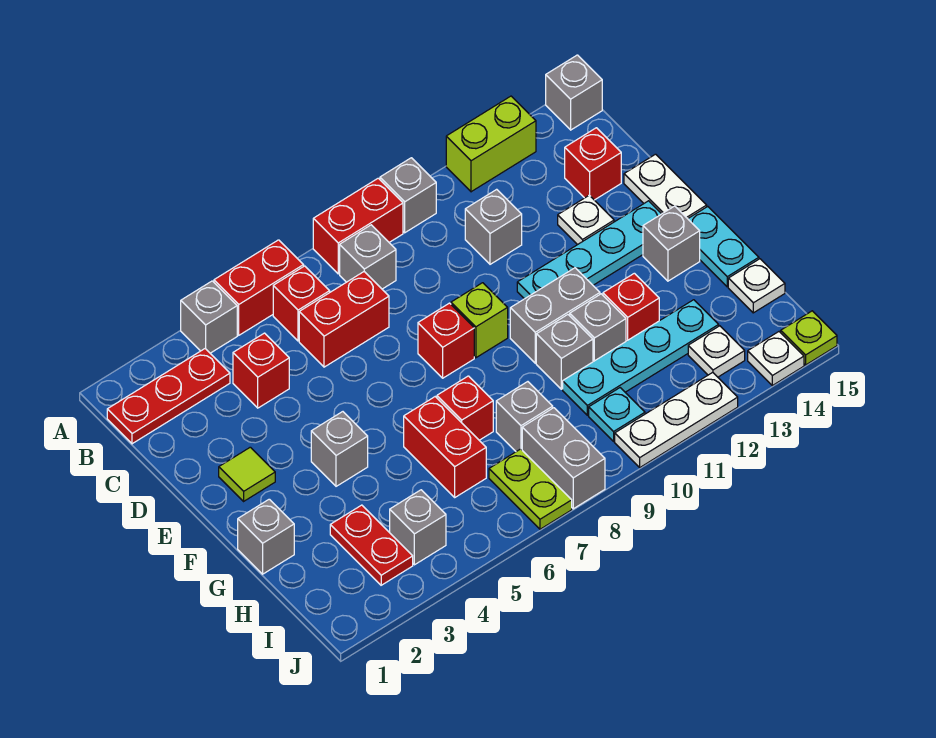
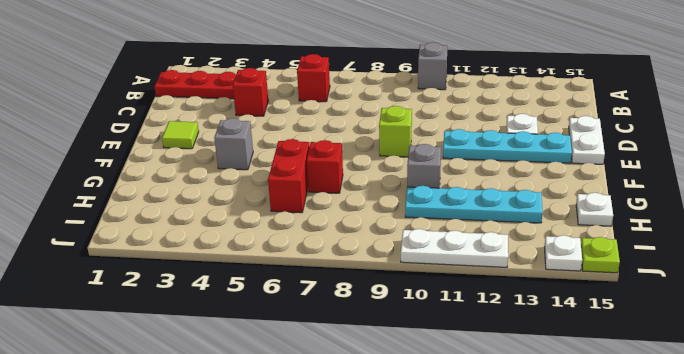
none -> grey brick A4 level 1
none -> red brick A5:A6 level 1
none -> red brick A8:A9 level 1
none -> lime brick A12:A13 level 1

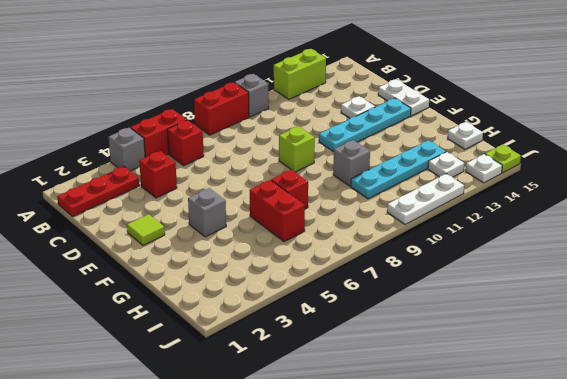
none -> grey brick A15 level 1
none -> grey brick B8 level 1
none -> red brick C6:C7 level 1
none -> grey brick C11 level 1

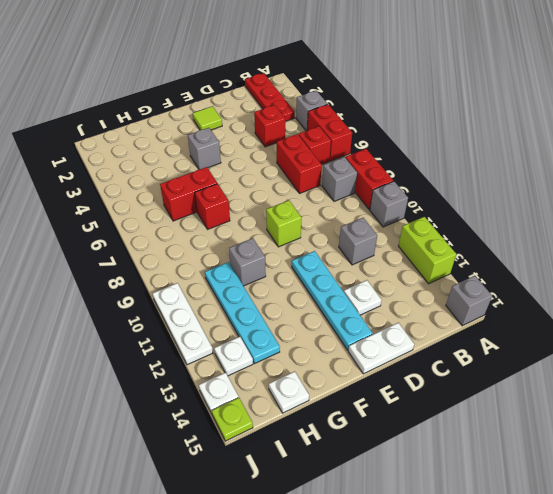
none -> red brick C14 level 1
none -> red brick E8 level 1
none -> grey brick F10:F11 level 1
none -> grey brick F14 level 1

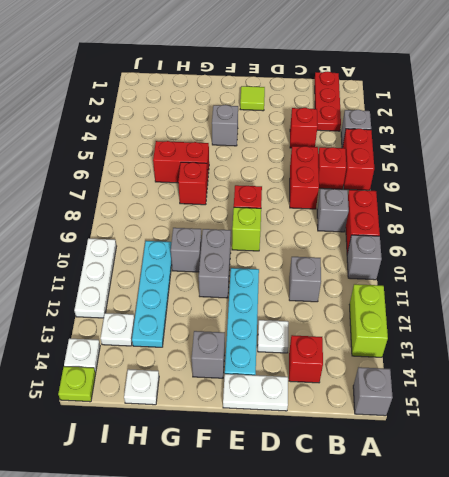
none -> cyan plate F15:G15 level 1
none -> grey brick G1 level 1
none -> grey brick G11 level 1
none -> red brick G12 level 1

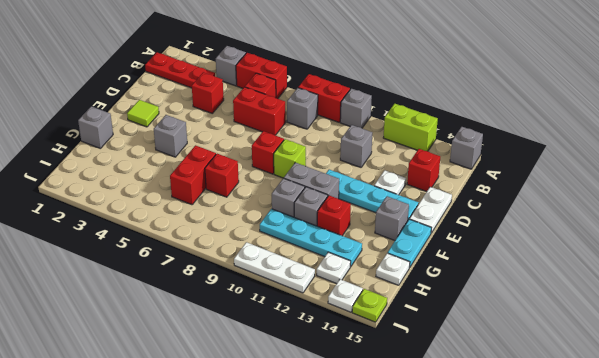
none -> red plate H3:I3 level 1
none -> grey brick H8 level 1
none -> grey brick I4 level 1
none -> lime plate I7:J7 level 1

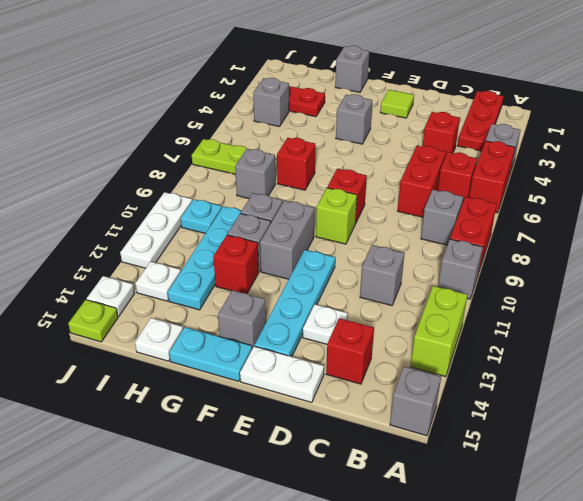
none -> red brick G6:H6 level 1
none -> grey brick I8:J8 level 1

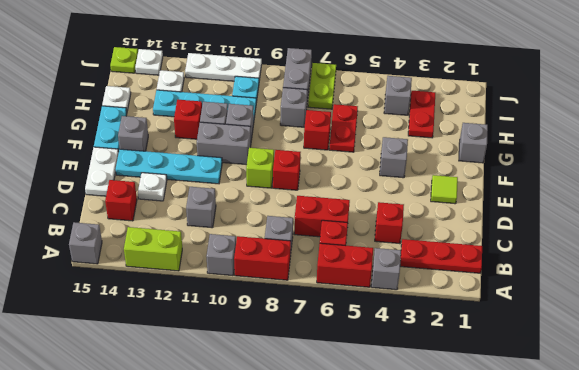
red plate G6:H6 level 1 -> red brick G6:H6 level 1

